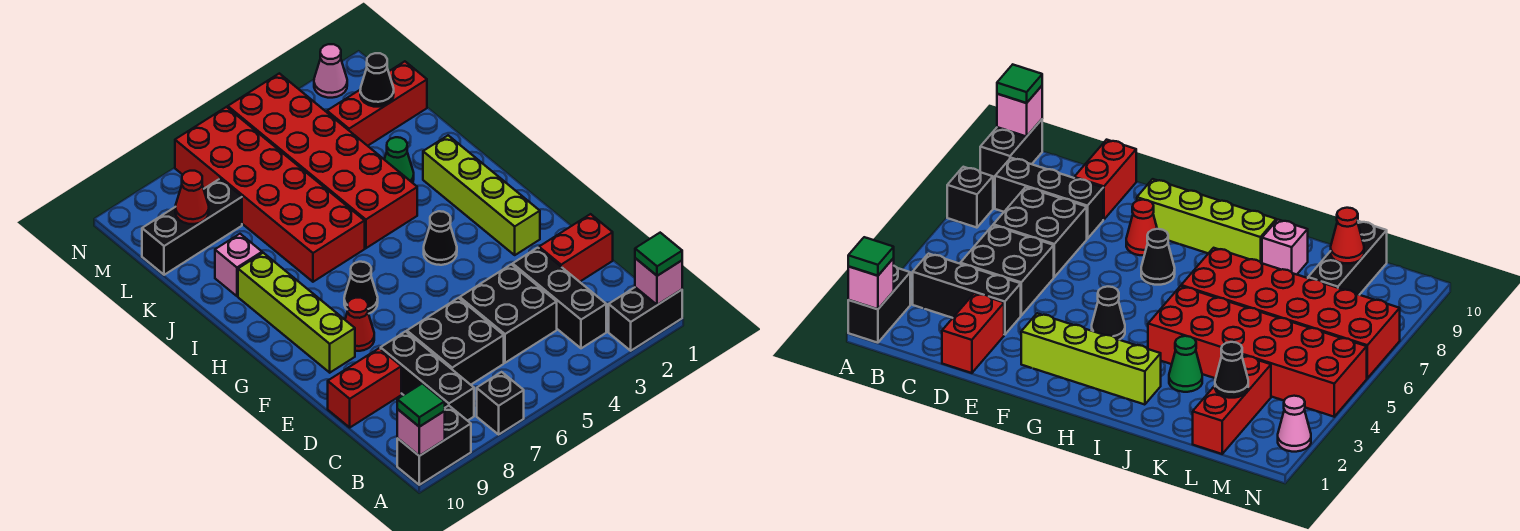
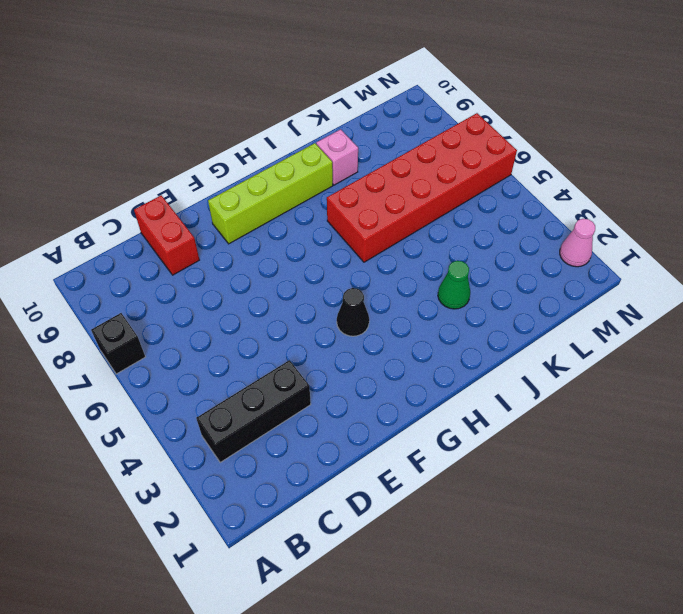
none -> black brick A1:A2 level 1
none -> black brick A9:A10 level 1
none -> black brick B8:D8 level 1

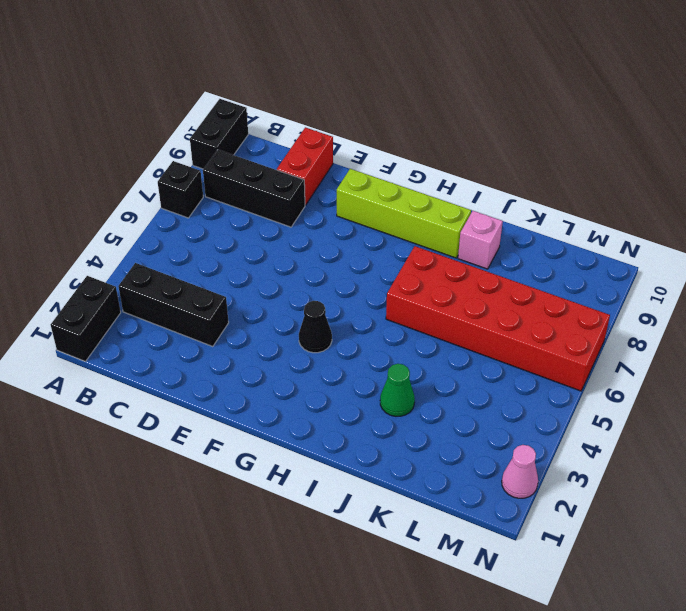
none -> black brick C4:D5 level 1
none -> black brick C6:D7 level 1
none -> red brick D1:D2 level 1

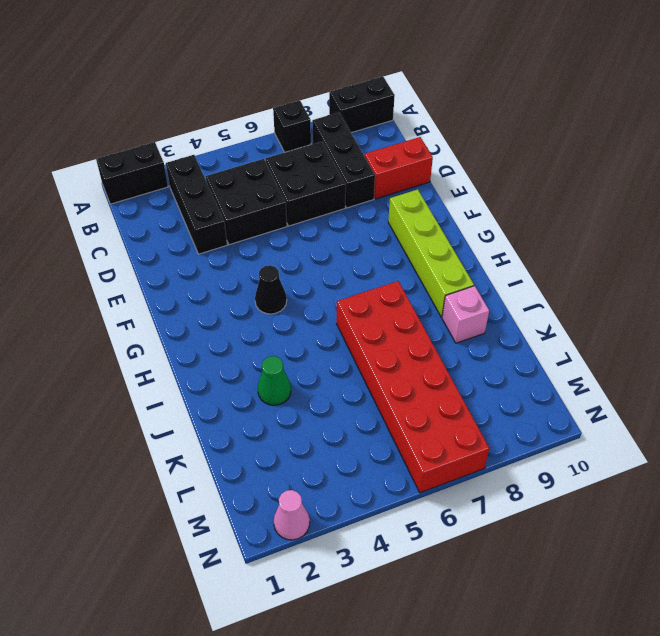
none -> red brick D1:D2 level 1
none -> lime brick F2:I2 level 1
none -> red cone F8 level 1

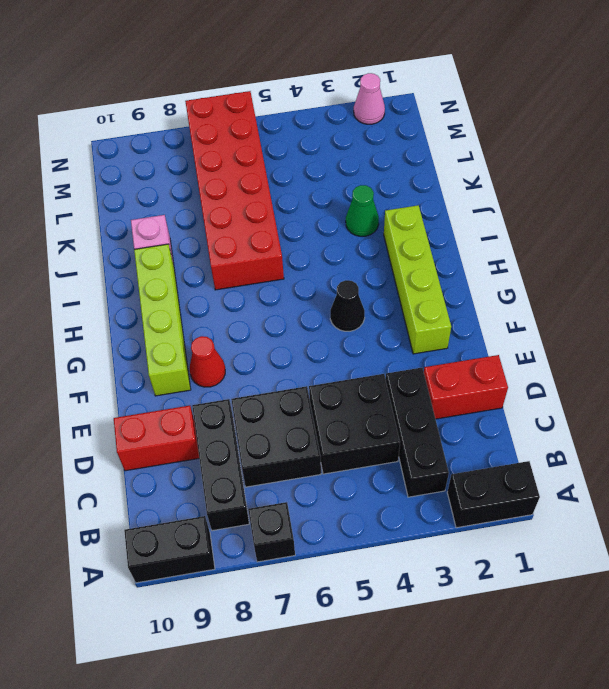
none -> black cone G7 level 1
none -> red brick I4:N5 level 1
none -> red brick L1:L3 level 1

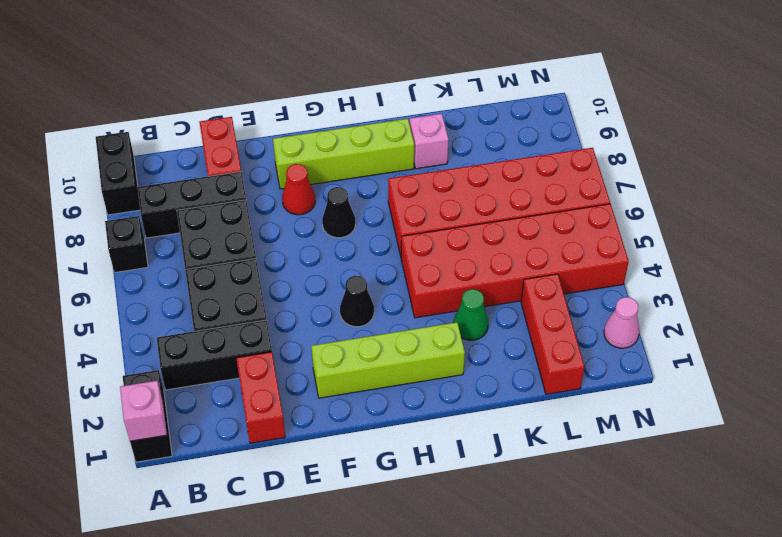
none -> black brick L8:L10 level 1
none -> pink brick A10 level 2
none -> black cone L2 level 2

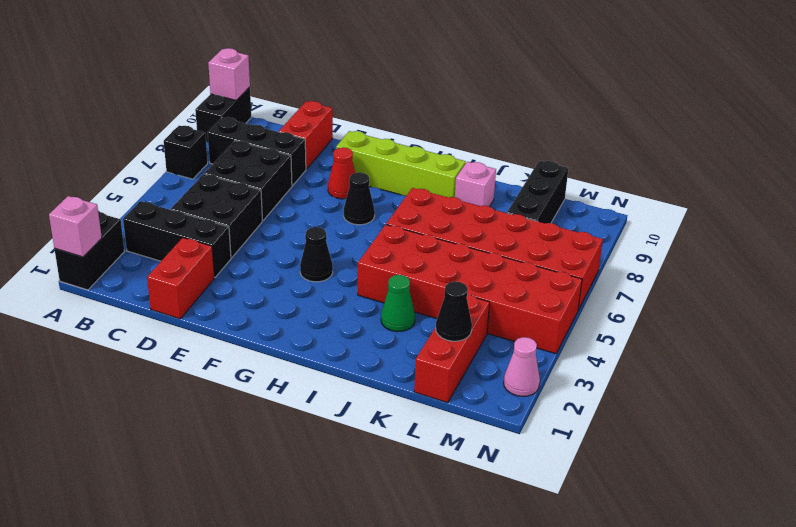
none -> lime brick F2:I2 level 1
none -> red cone L9 level 2
none -> green tile A1 level 3

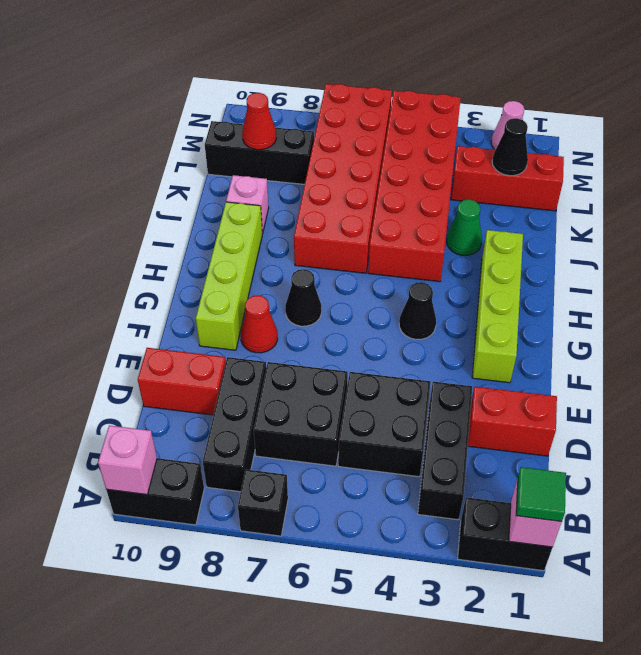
none -> green tile A10 level 3

